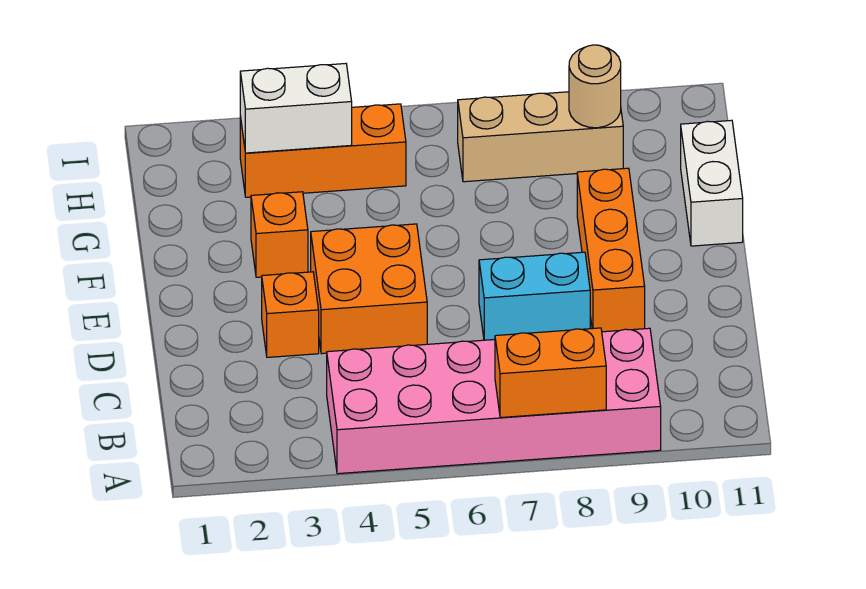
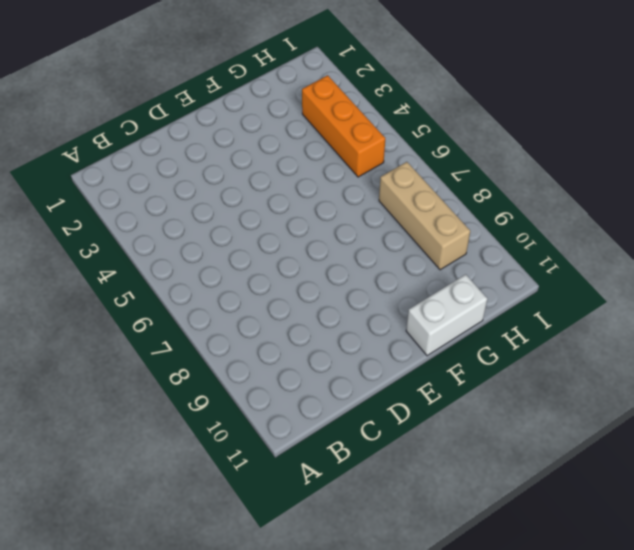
none -> pink brick A4:B9 level 1
none -> orange brick D3 level 1
none -> orange brick D4:E5 level 1

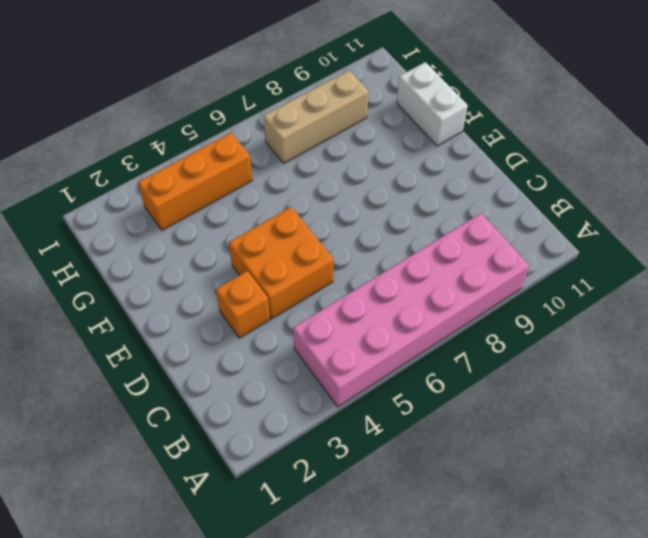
none -> cyan brick D7:D8 level 1
none -> orange brick D9:F9 level 1
none -> orange brick F3 level 1

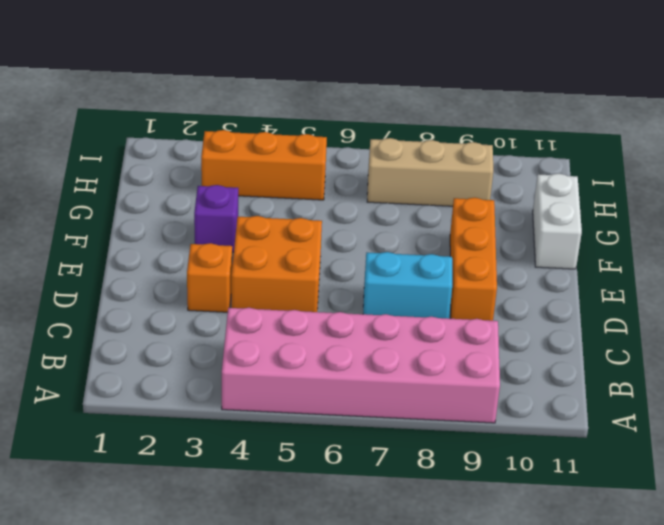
purple brick F3 level 1 -> orange brick F3 level 1
none -> orange brick A7:A8 level 2
none -> white brick H3:H4 level 2
none -> tan round brick H9 level 2

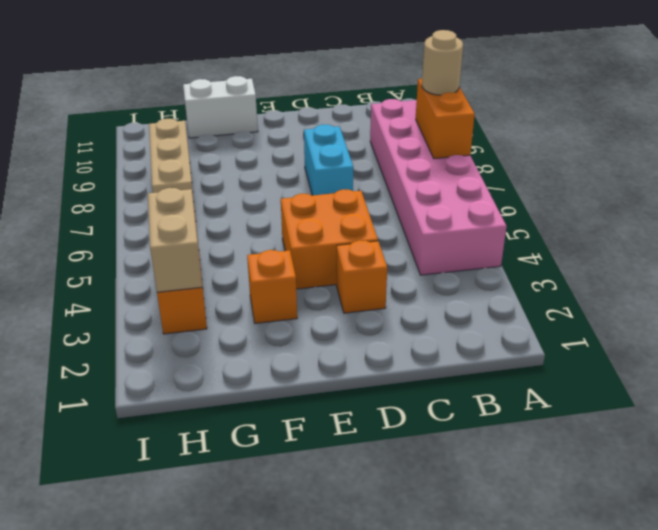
tan round brick A8 level 3 -> tan round brick H9 level 2
tan brick H3:H4 level 2 -> white brick H3:H4 level 2
none -> orange brick D9:F9 level 1

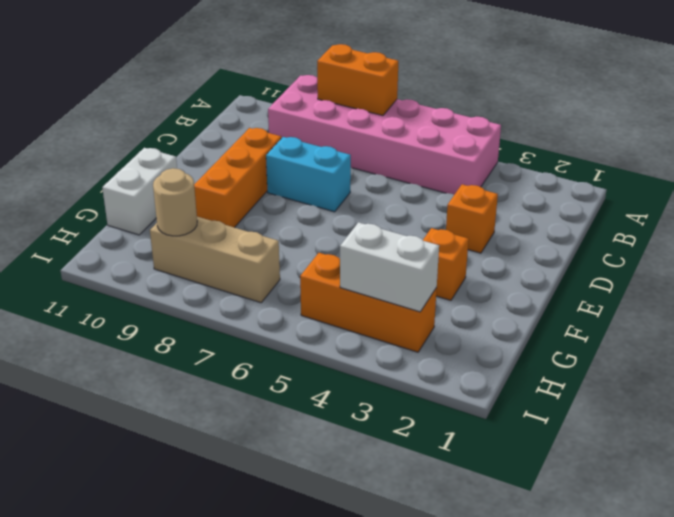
none -> orange brick D4:E5 level 1

